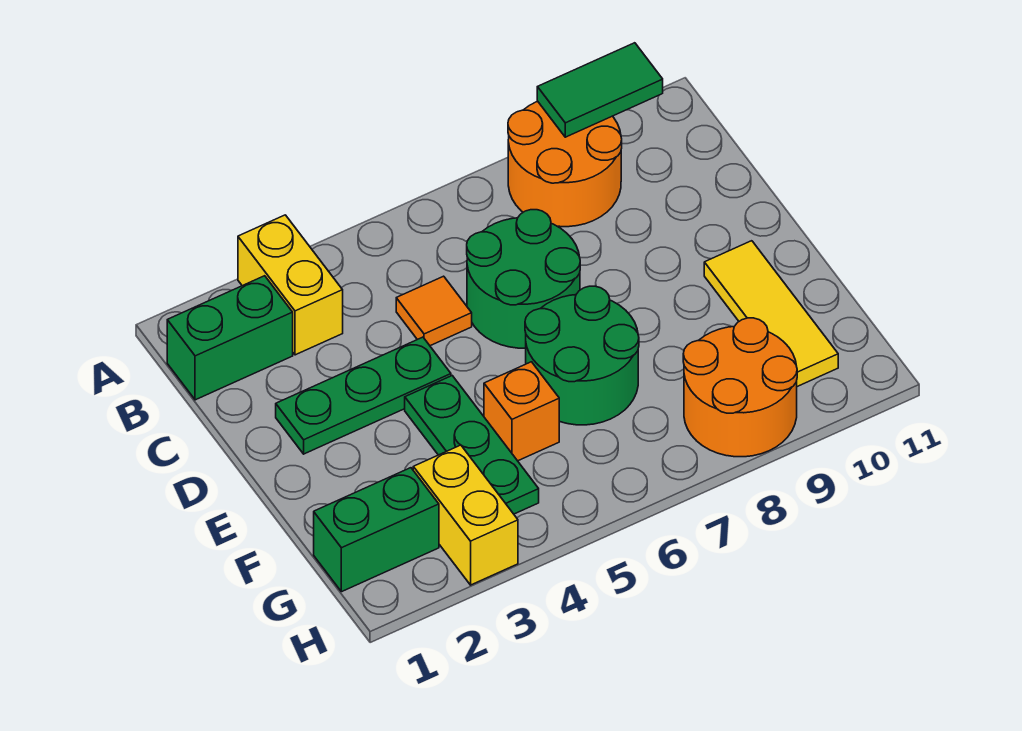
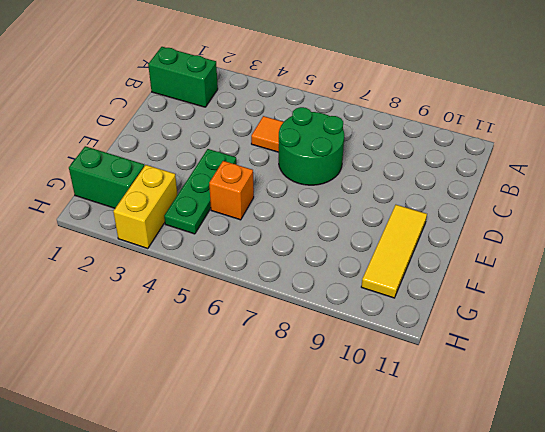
none -> yellow brick A3:B3 level 1
none -> orange round brick A8:B9 level 1
none -> green plate D2:D4 level 1

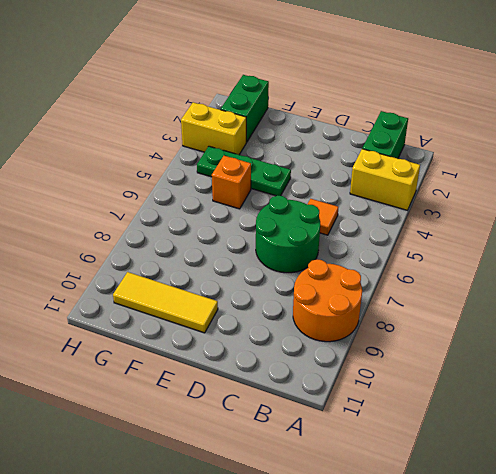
none -> green plate D2:D4 level 1
none -> green round brick E6:F7 level 1
none -> orange round brick G8:H9 level 1

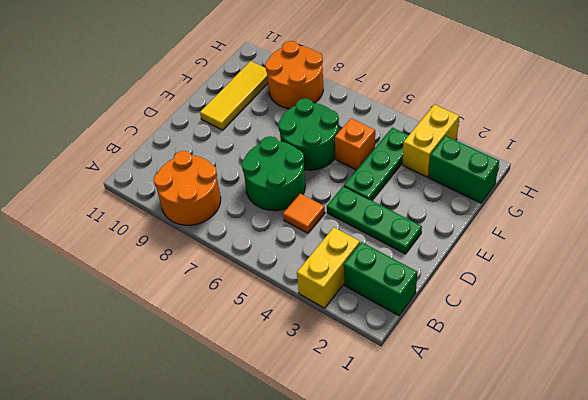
none -> green tile A9:A10 level 2

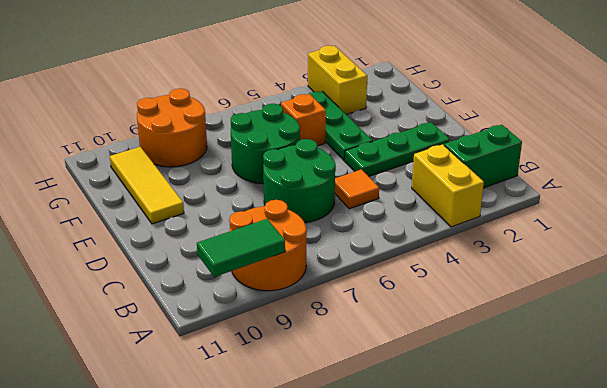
none -> green brick G1:G2 level 1

